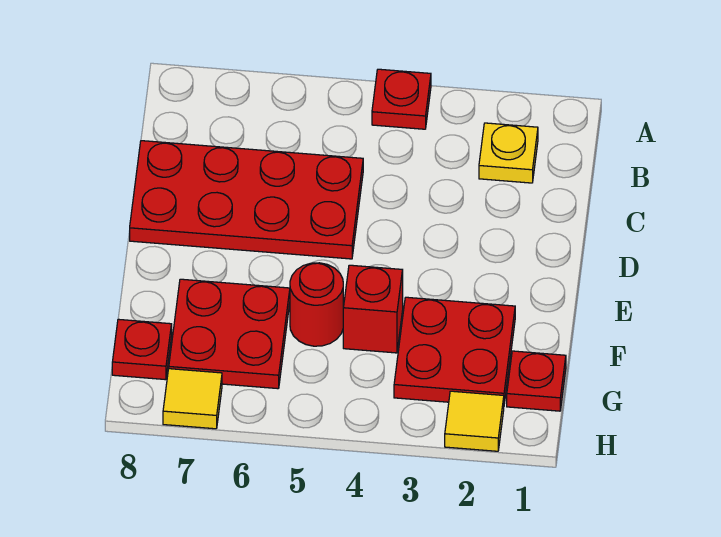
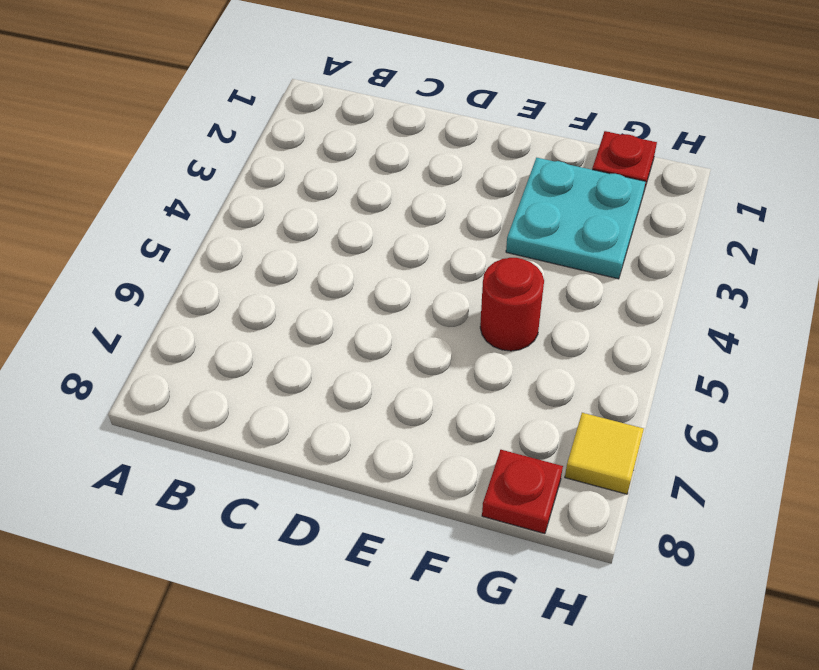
cyan plate F2:G3 level 1 -> red plate F2:G3 level 1
none -> red plate A4 level 1
none -> yellow plate B2 level 1

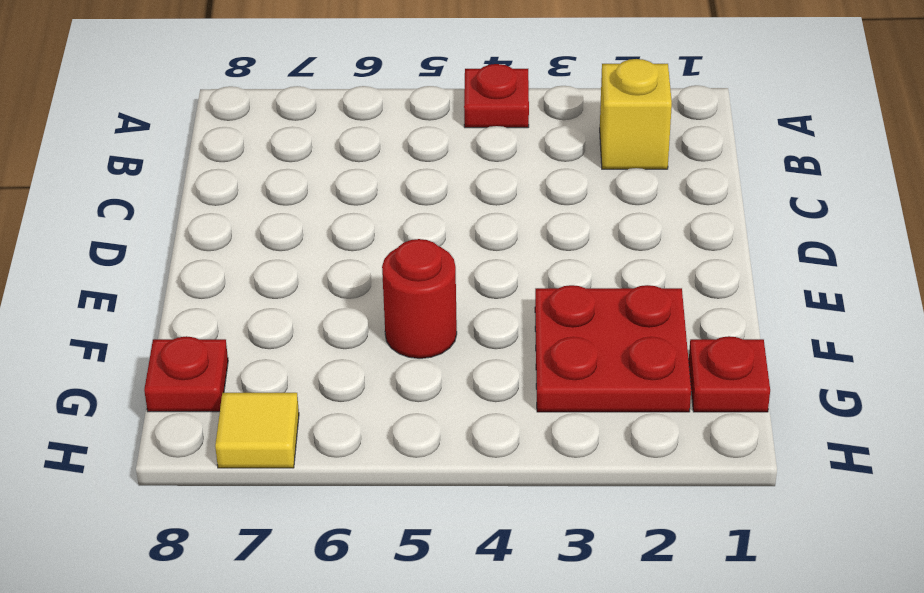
yellow brick B2 level 1 -> yellow plate B2 level 1
none -> red plate C5:D8 level 1
none -> red brick F4 level 1

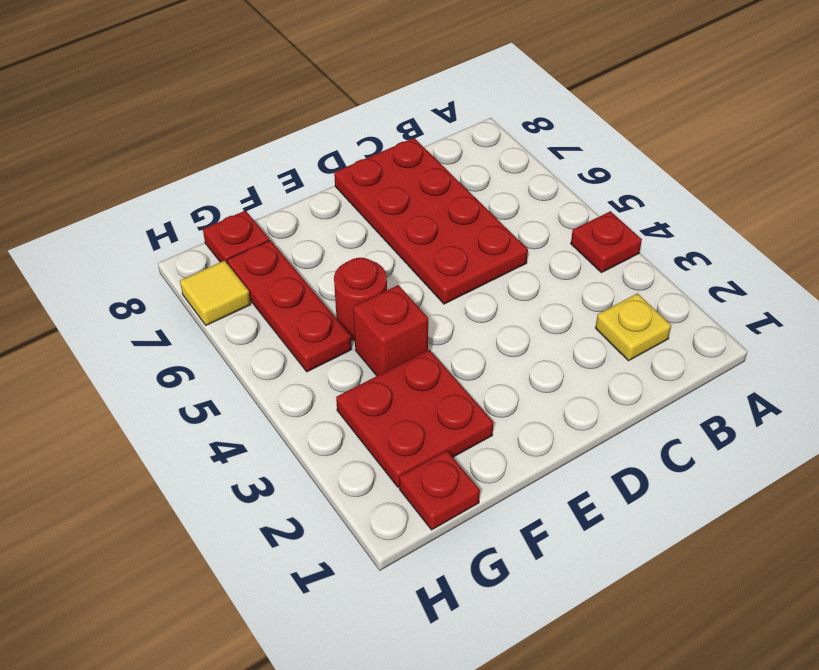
red plate G5:G7 level 1 -> red plate F6:G7 level 1
none -> yellow tile H2 level 1

